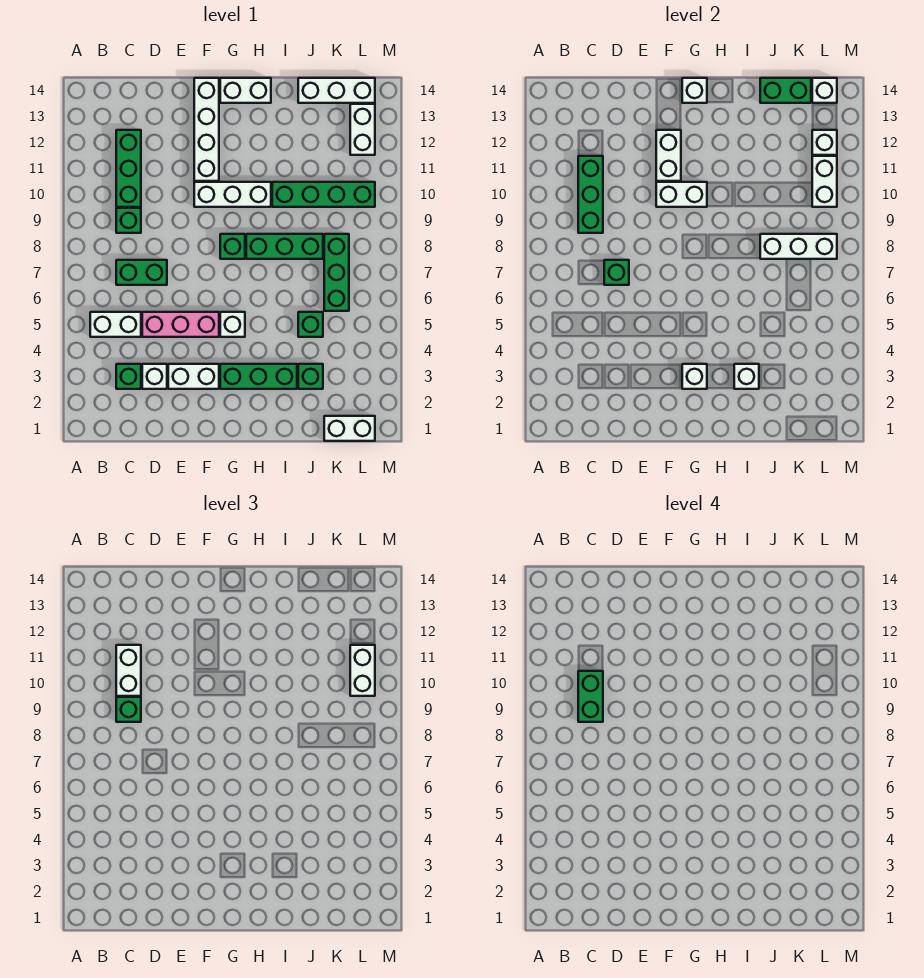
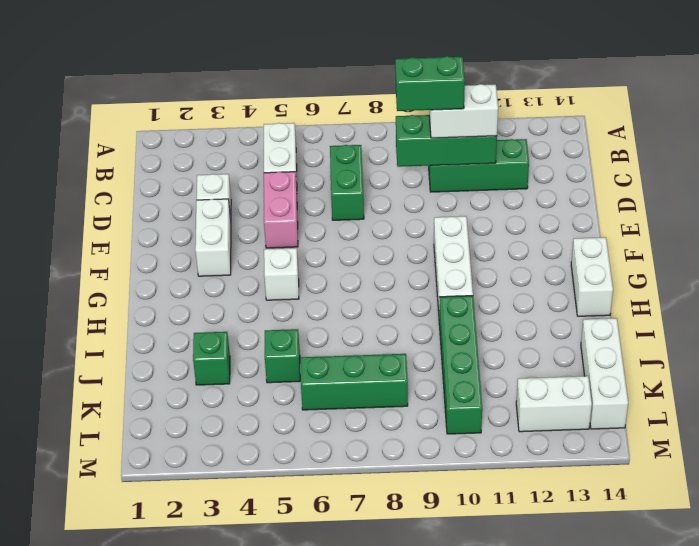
pink brick D5:E5 level 1 -> pink brick D5:F5 level 1
none -> green brick C3 level 1
none -> green brick C9 level 1
none -> white brick F11:F14 level 1
none -> green brick G3:I3 level 1

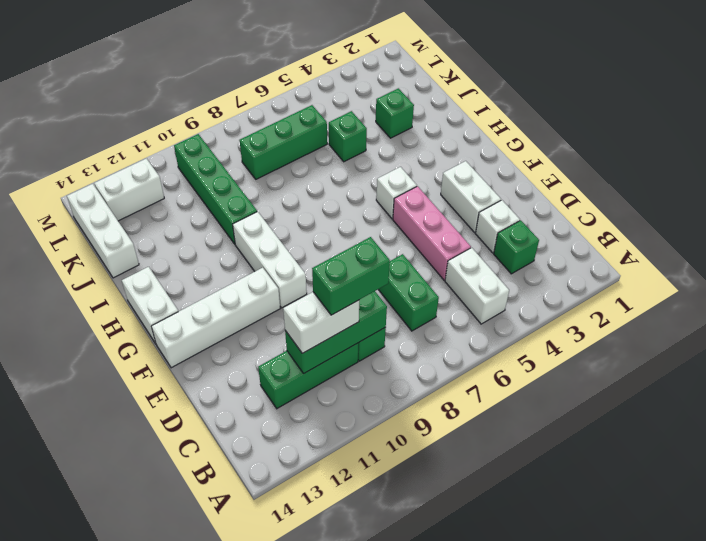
none -> green brick G3:I3 level 1
none -> green brick G8 level 1
none -> green brick H8:J8 level 1
none -> white brick K1:L1 level 1

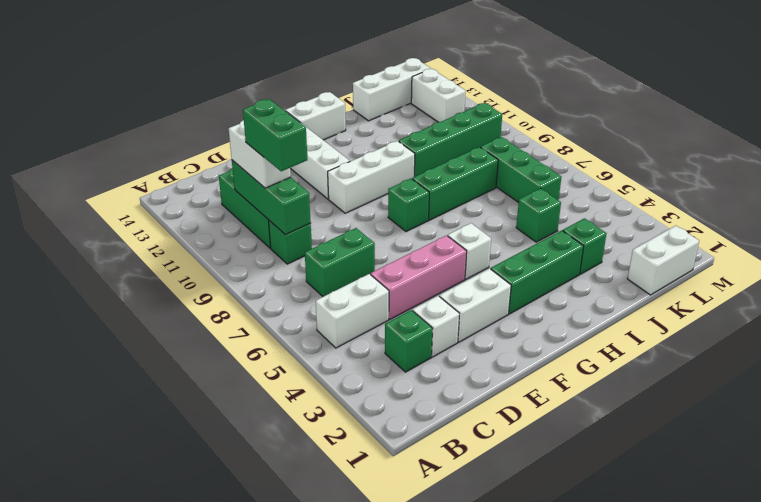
none -> green brick D7 level 2
none -> white brick F10:G10 level 2
none -> white brick F11:F12 level 2
none -> white brick G3 level 2

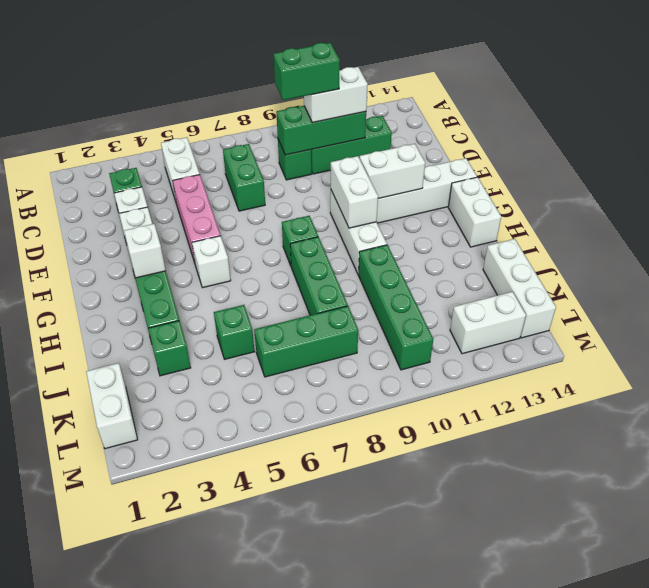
none -> green brick D7 level 2
none -> white brick G14 level 2
none -> white brick I3 level 2
none -> white brick J8:L8 level 2

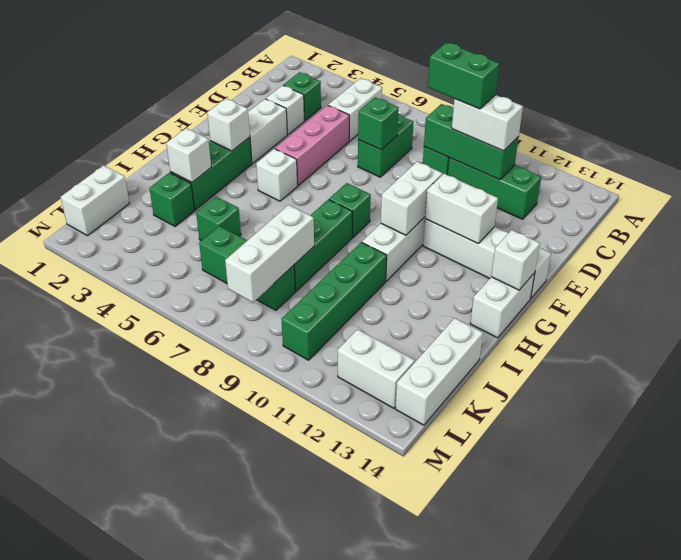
none -> green brick J14:K14 level 2
none -> white brick L10:L11 level 2
none -> white brick L12 level 2
none -> white brick L14 level 2

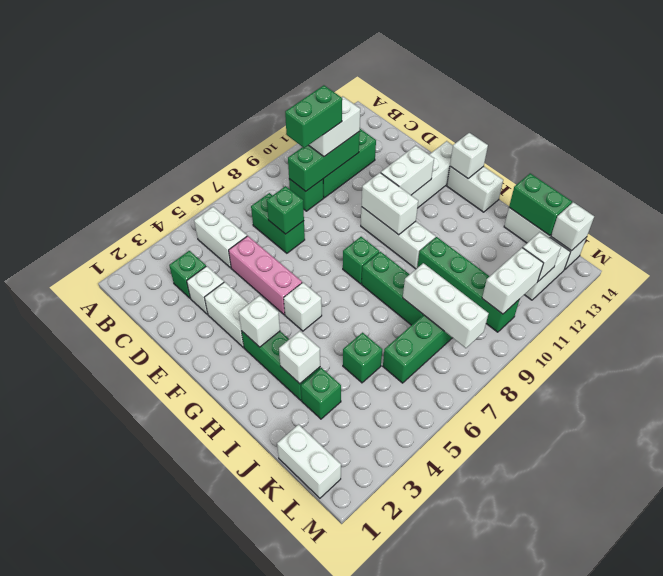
none -> green brick C9 level 3
none -> white brick L10:L11 level 3

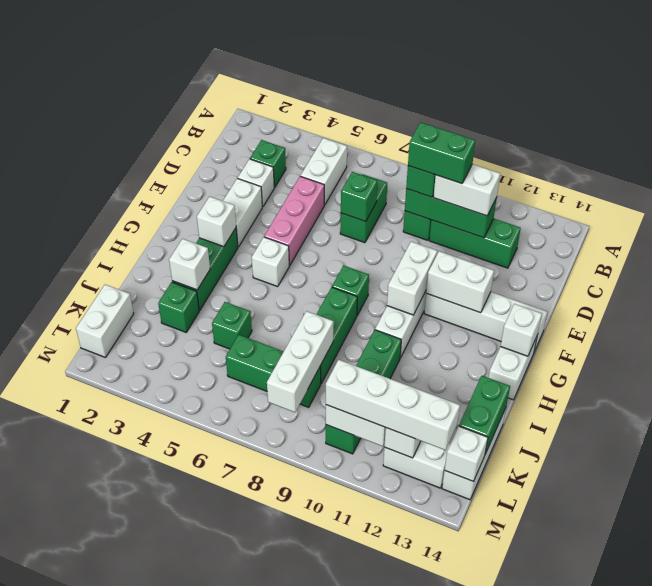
white brick L10:L13 level 3 -> white brick L10:L11 level 3

